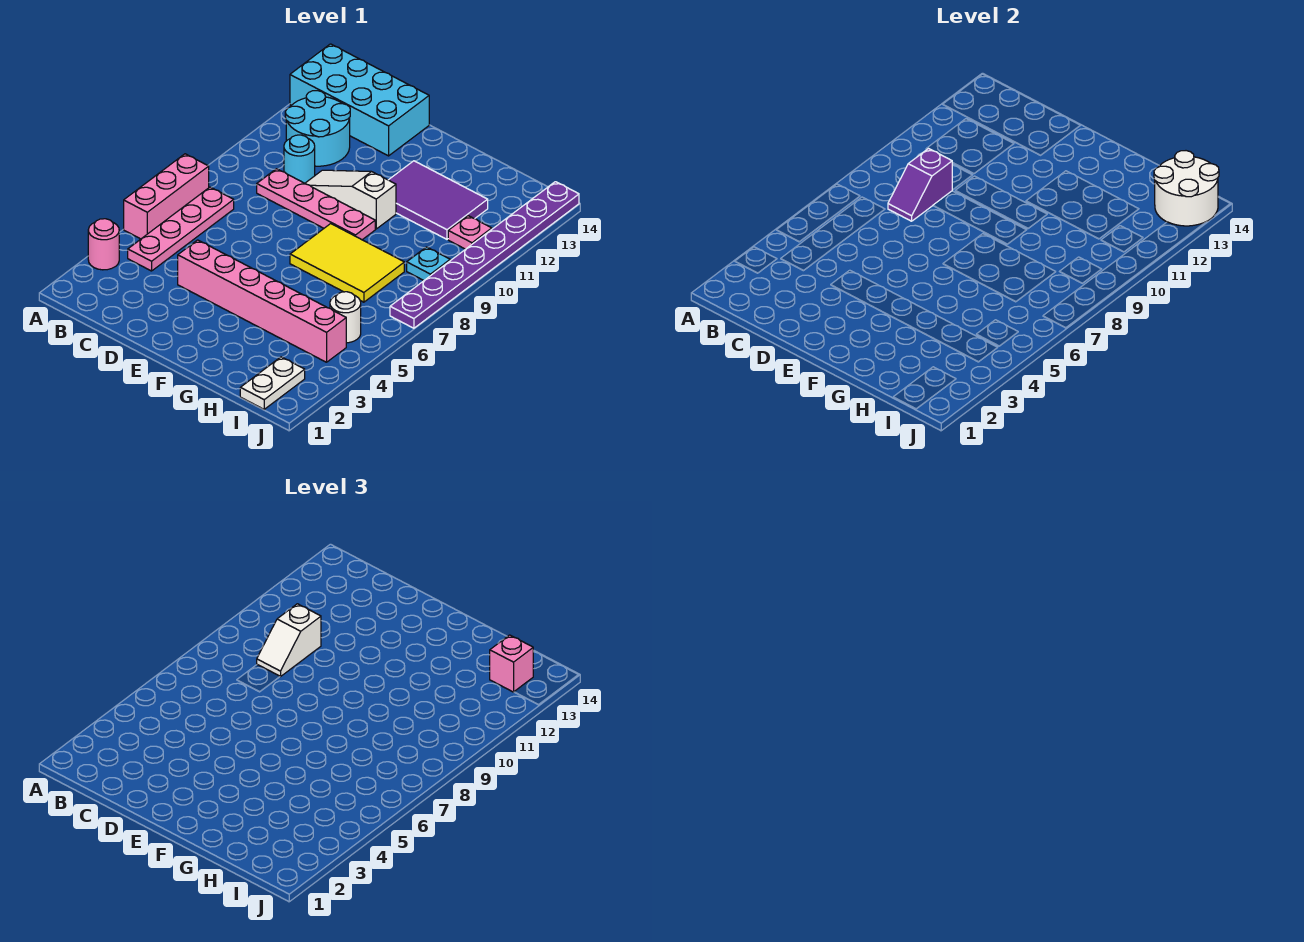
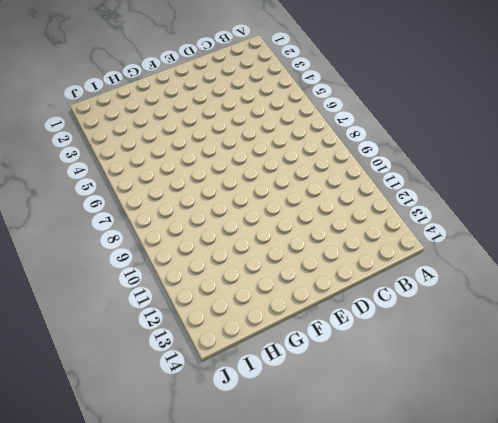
none -> pink round brick A3 level 1
none -> pink brick A5:A7 level 1
none -> cyan brick A13:D14 level 1

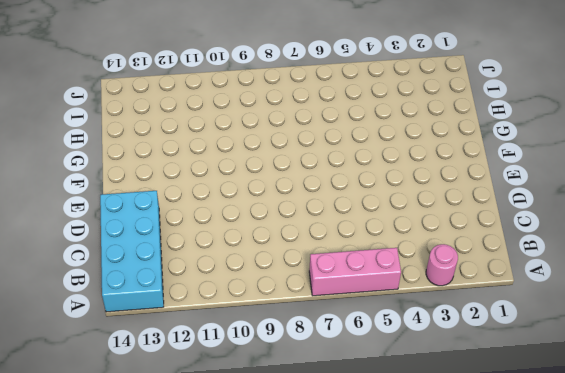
none -> pink plate B4:B7 level 1
none -> cyan round brick B11:C12 level 1
none -> pink plate C9:F9 level 1

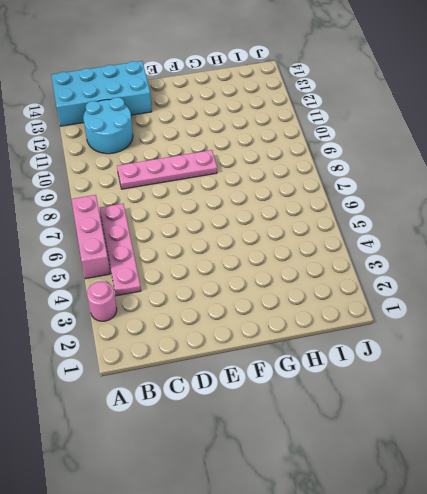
none -> cyan round brick C10 level 1
none -> pink brick D4:I4 level 1
none -> white slope D10:F10 level 1 top F

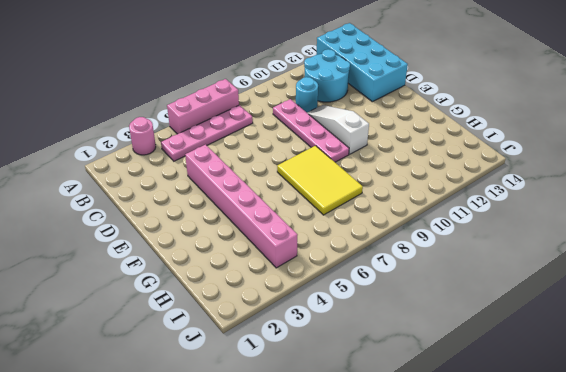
none -> purple tile F11:H12 level 1
none -> white plate I1:I2 level 1
none -> white round brick I5 level 1

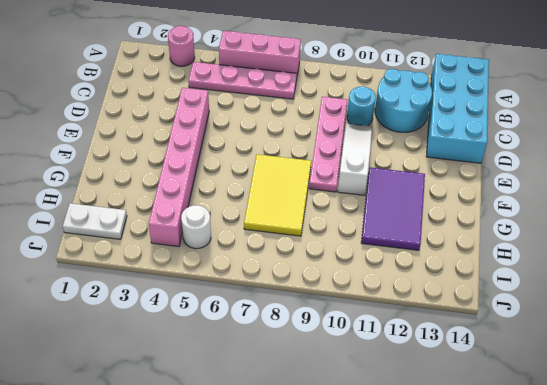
none -> cyan plate I9 level 1
none -> pink plate I11 level 1
none -> purple plate J7:J14 level 1

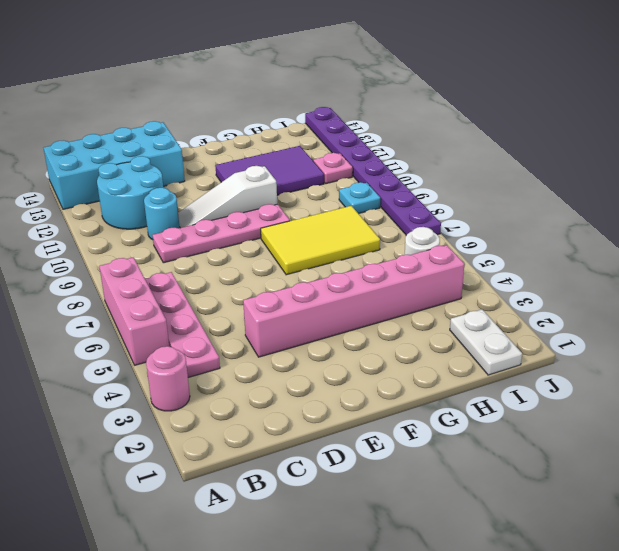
none -> purple slope C8:C9 level 2 top 9
none -> white round brick I13:J14 level 2
none -> white slope C9:C10 level 3 top 10

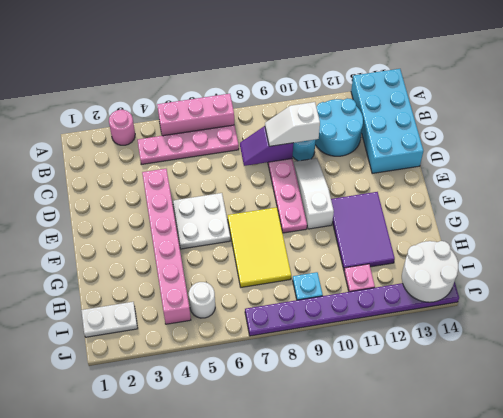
white plate E5:F6 level 1 -> none
none -> pink brick I13 level 3

